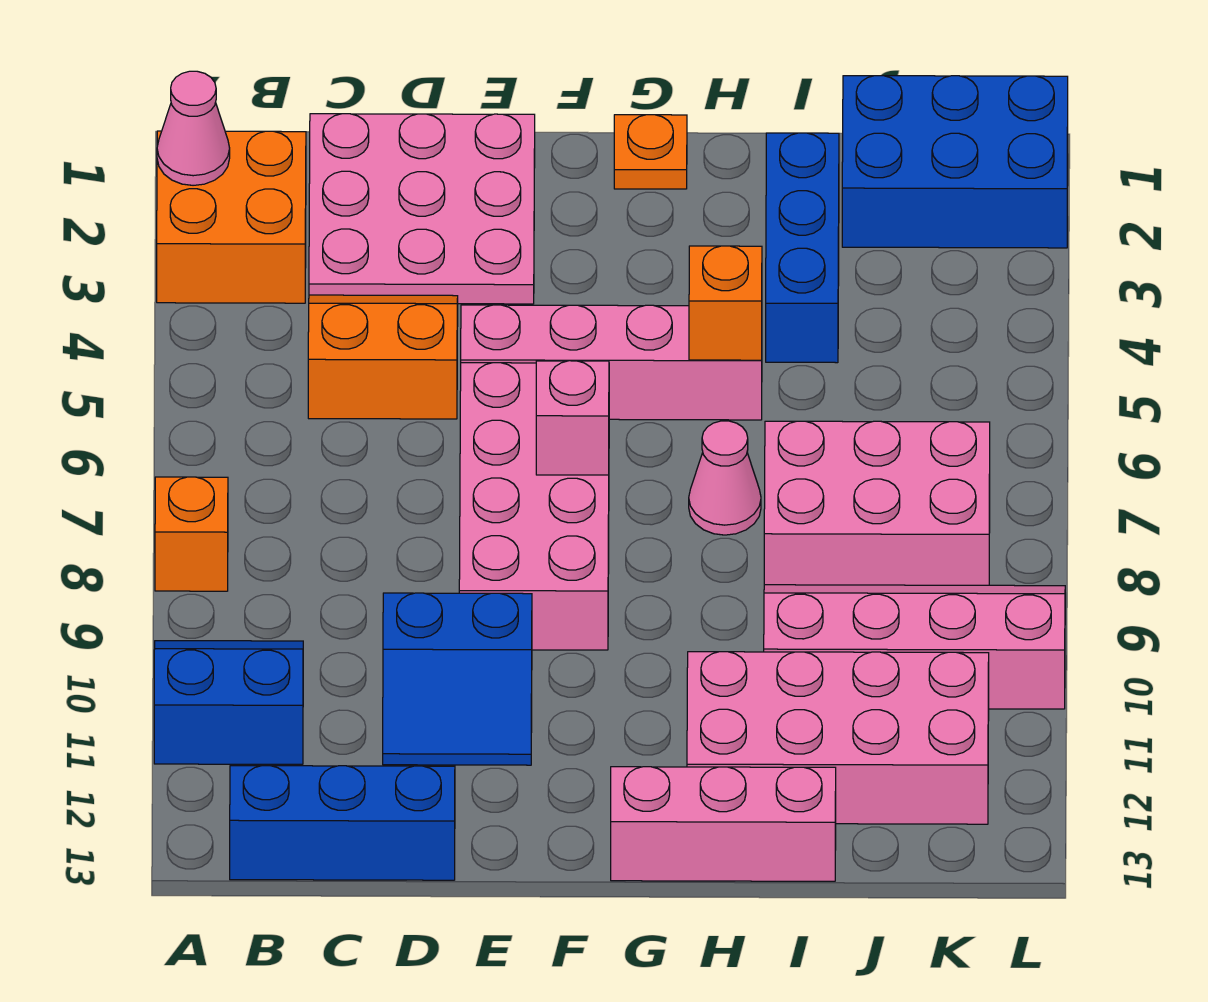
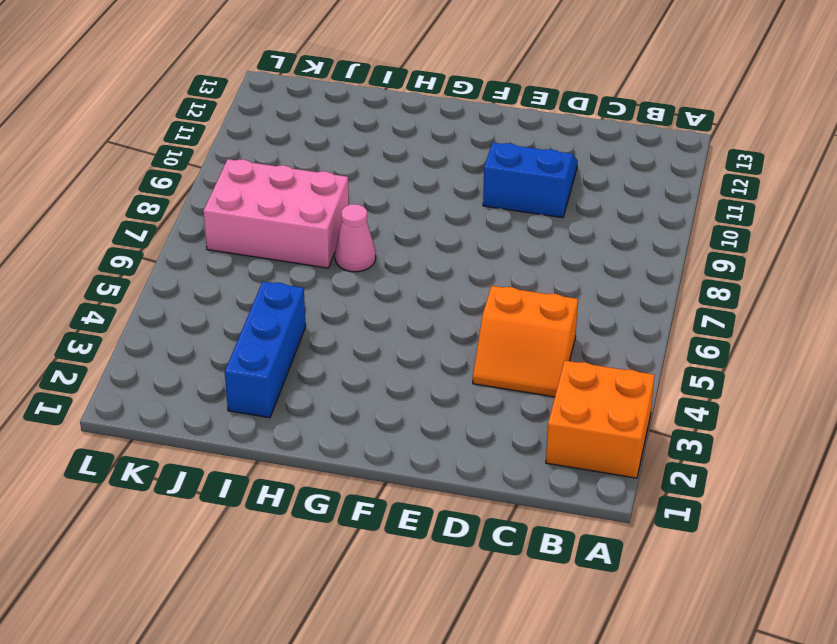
none -> orange brick A8 level 1
none -> blue slope A10:B11 level 1 top 11
none -> blue brick B13:D13 level 1

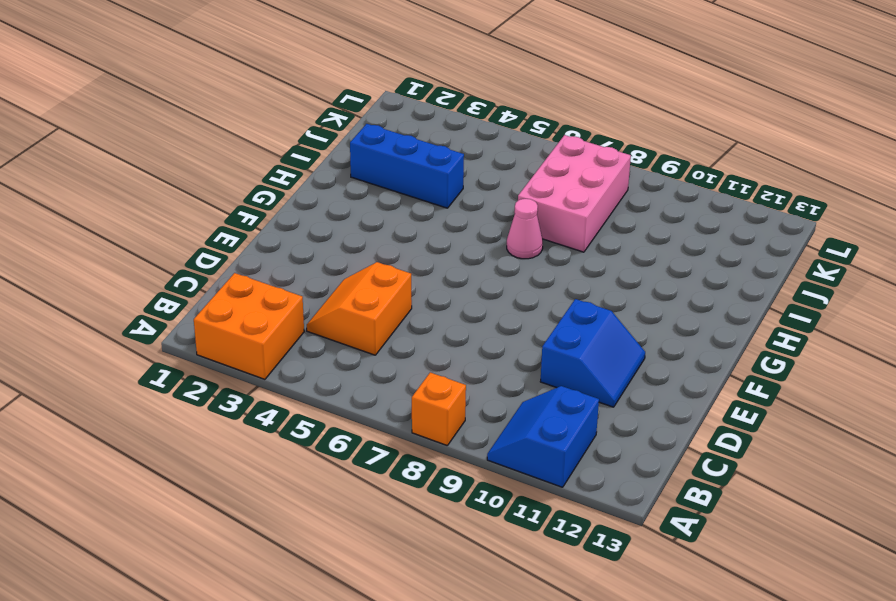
none -> blue brick B13:D13 level 1
none -> pink plate C1:E3 level 1
none -> pink brick E5:H5 level 1

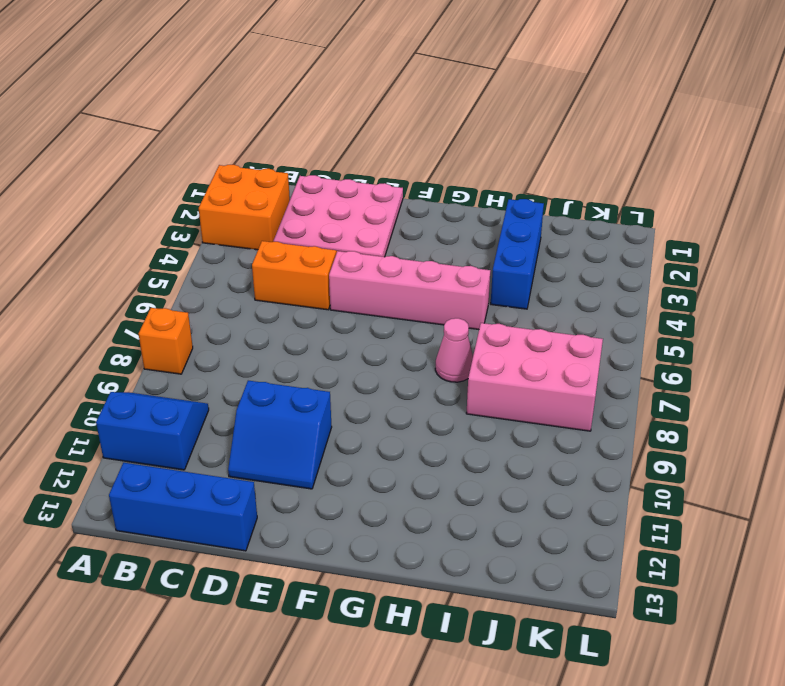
none -> pink brick E6:F9 level 1
none -> orange plate G1 level 1
none -> pink brick G13:I13 level 1

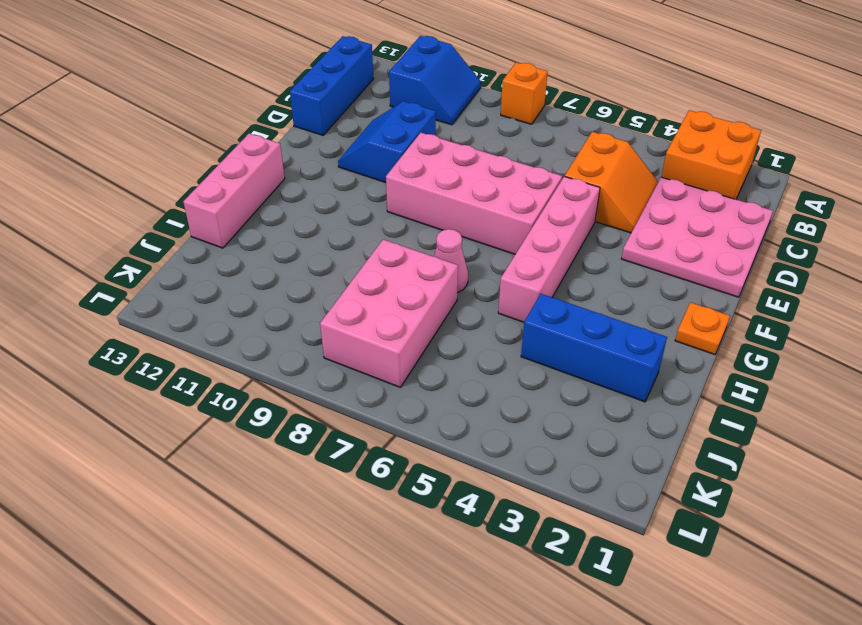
none -> pink brick H11:K12 level 1
none -> pink slope I9:L10 level 1 top 10
none -> blue brick J1:L2 level 1

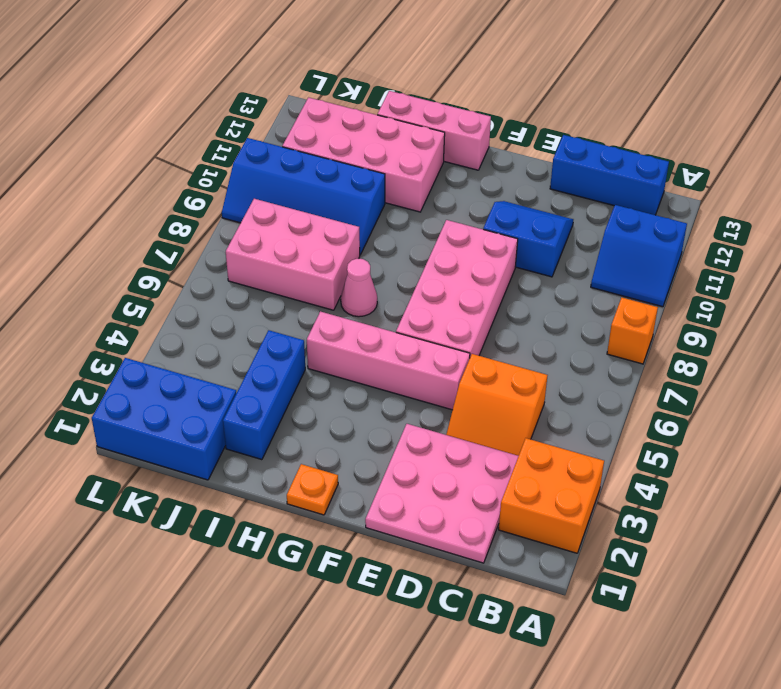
blue slope I9:L10 level 1 top 10 -> pink slope I9:L10 level 1 top 10
none -> pink cone A2 level 2
none -> pink brick F7 level 2
none -> orange brick H5 level 2

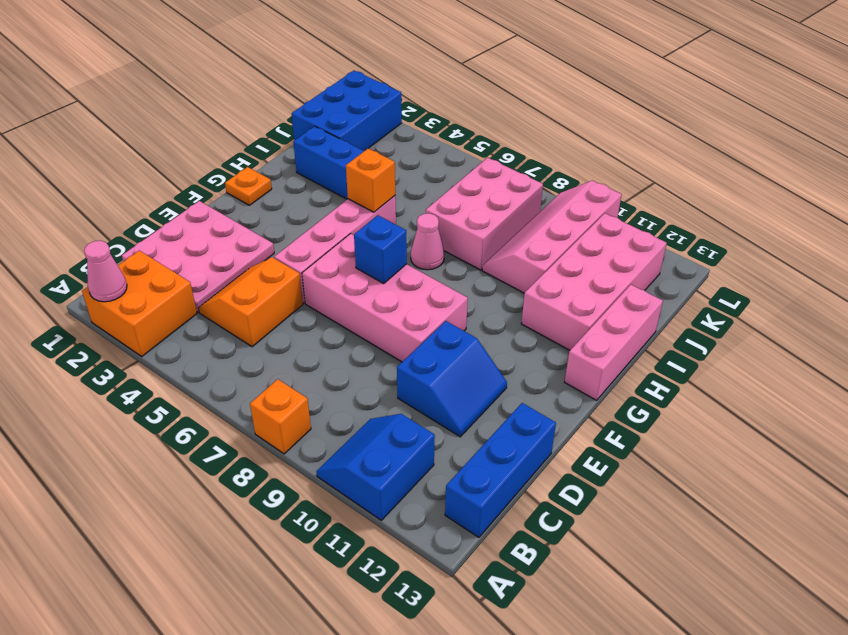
blue brick F7 level 2 -> pink brick F7 level 2

